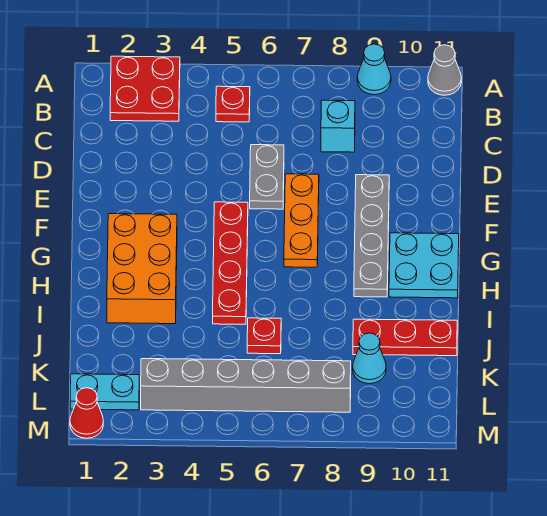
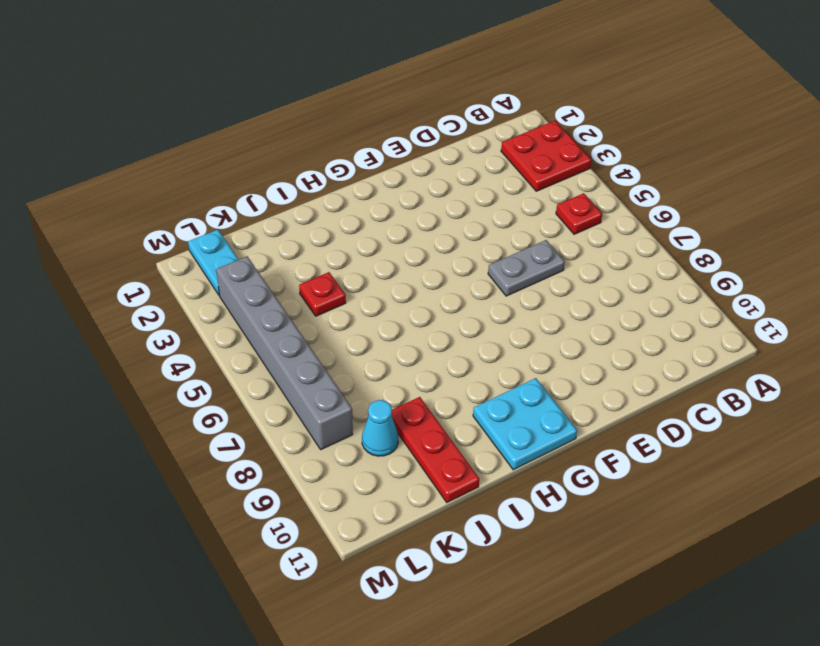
red plate J4 level 1 -> red plate J6 level 1
none -> cyan cone A9 level 1
none -> grey cone A11 level 1
none -> cyan brick C8 level 1

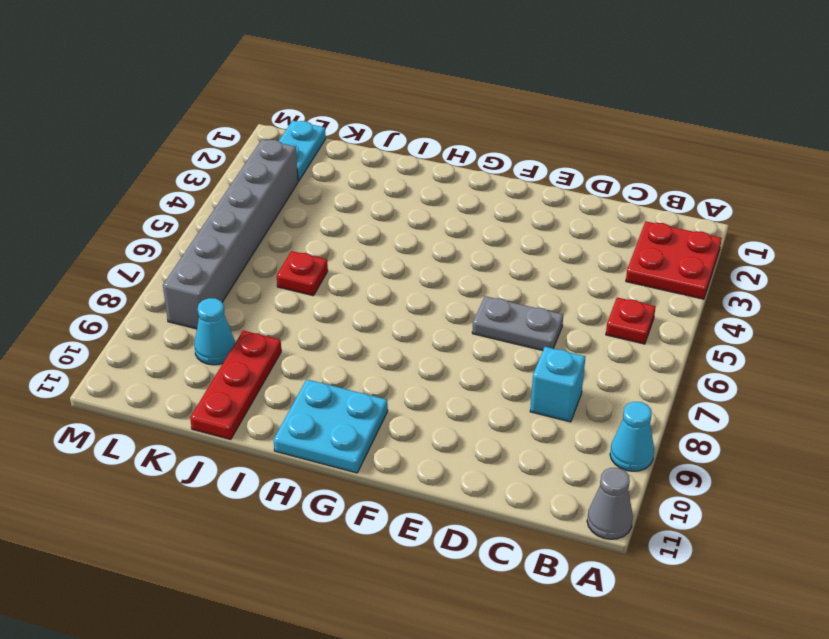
none -> orange plate E7:G7 level 1
none -> grey plate E9:H9 level 1
none -> red plate F5:I5 level 1

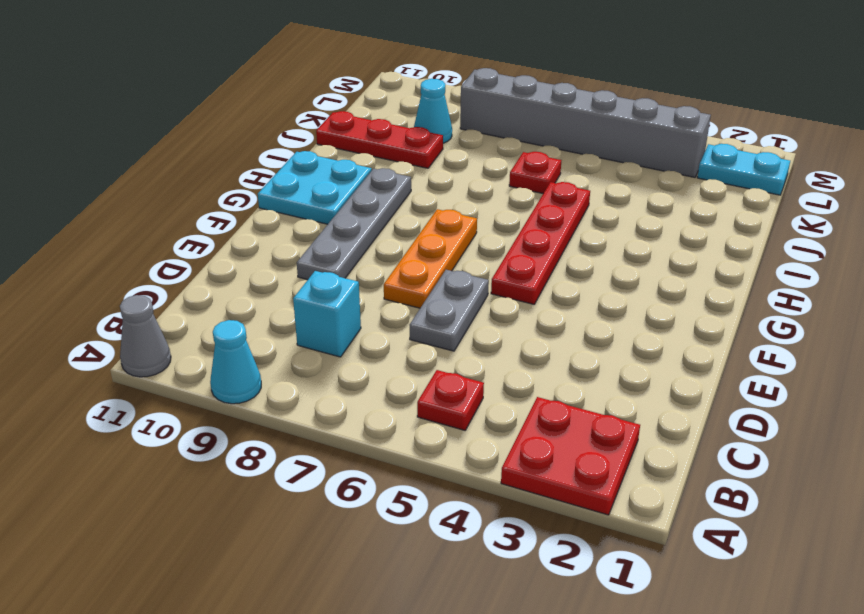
none -> orange brick G2:I3 level 1
none -> red cone M1 level 1

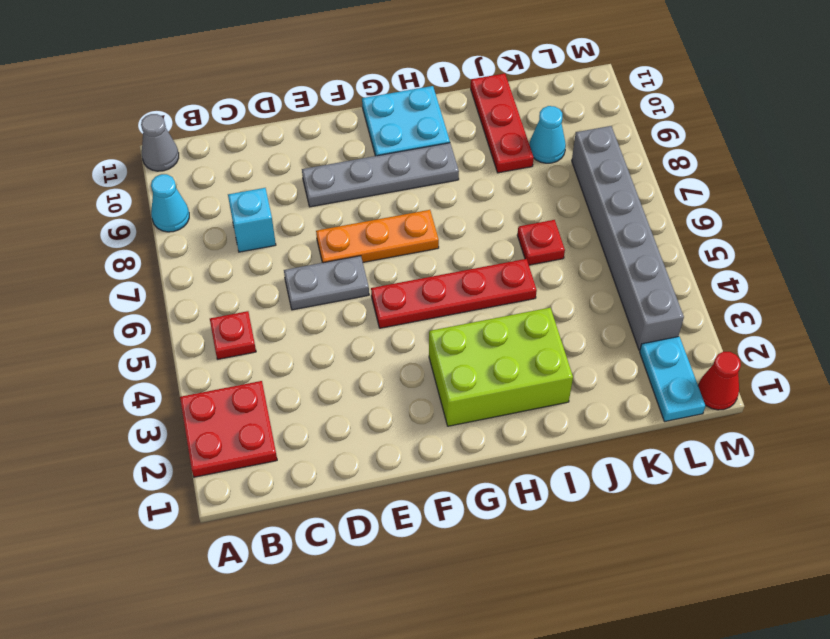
lime brick G2:I3 level 1 -> orange brick G2:I3 level 1

